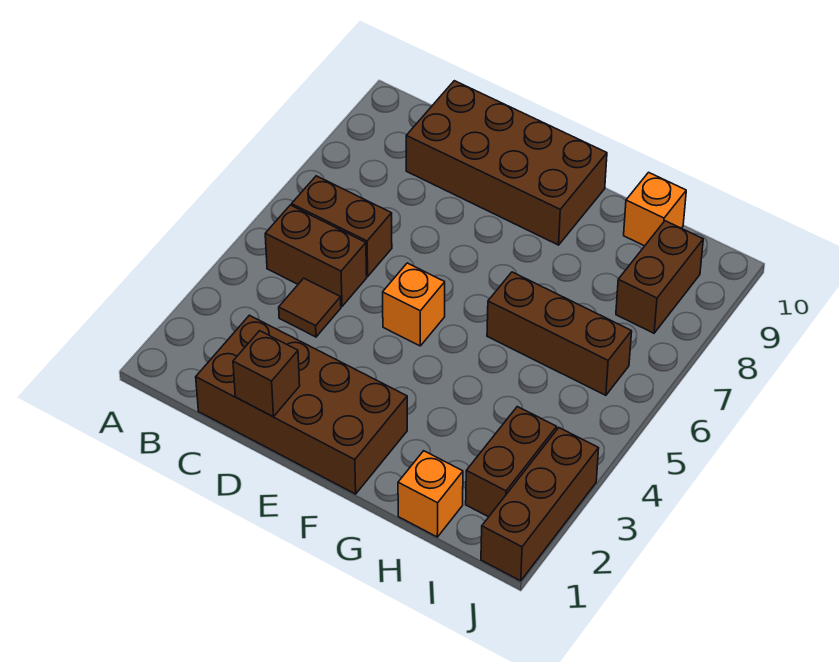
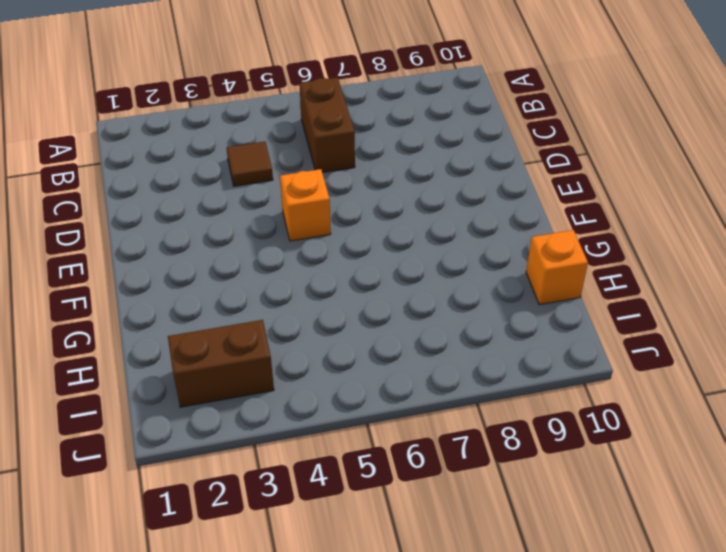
none -> brown brick B5:C5 level 1
none -> brown brick C1:F2 level 1
none -> brown brick C9:F10 level 1

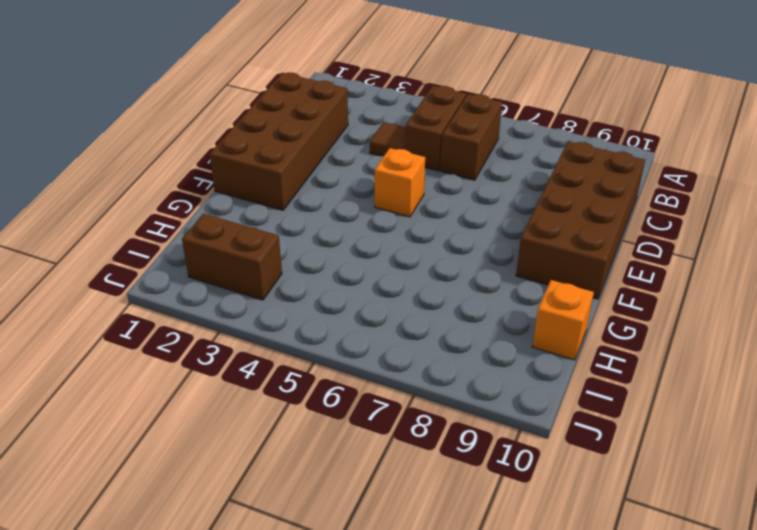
none -> brown brick G6:I6 level 1
none -> orange brick H1 level 1
none -> brown brick I8:I9 level 1

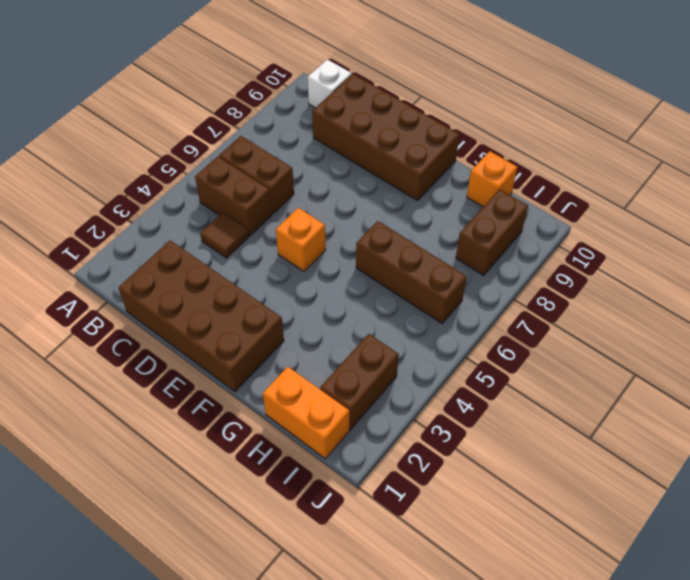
white brick B10 level 1 -> none
orange brick H1:I1 level 1 -> orange brick H1 level 1
none -> brown brick J1:J3 level 1
none -> brown brick D1 level 2

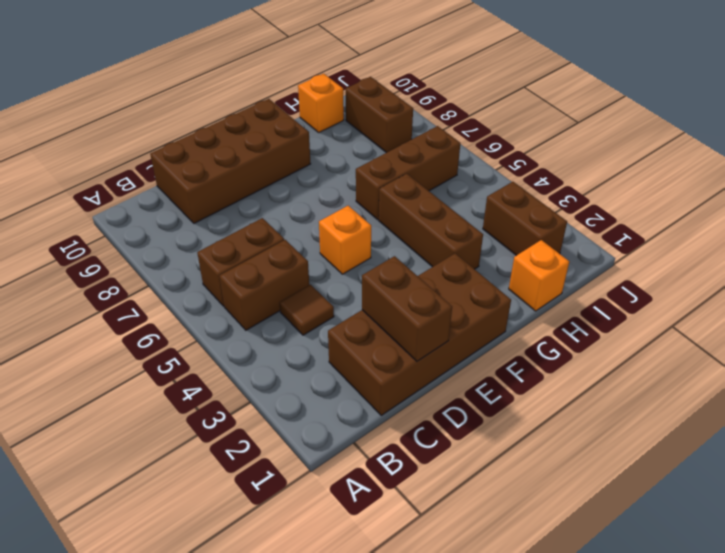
brown brick D1:D2 level 2 -> brown brick D1 level 2
brown brick G3:G5 level 1 -> brown brick J1:J3 level 1

